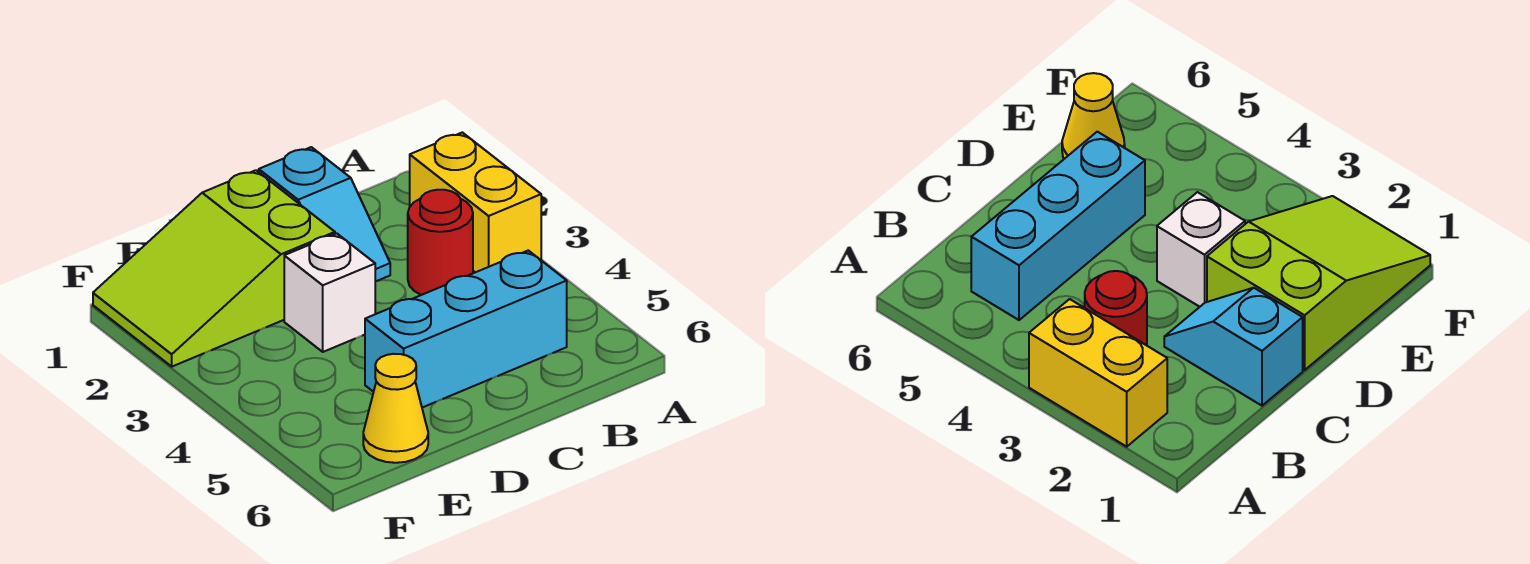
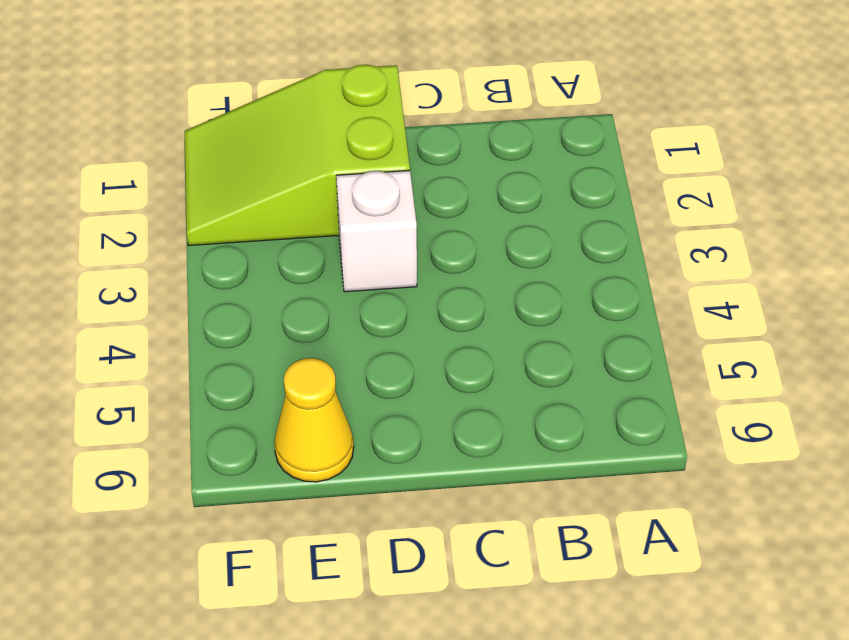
none -> yellow brick A2:A3 level 1
none -> red round brick B3 level 1

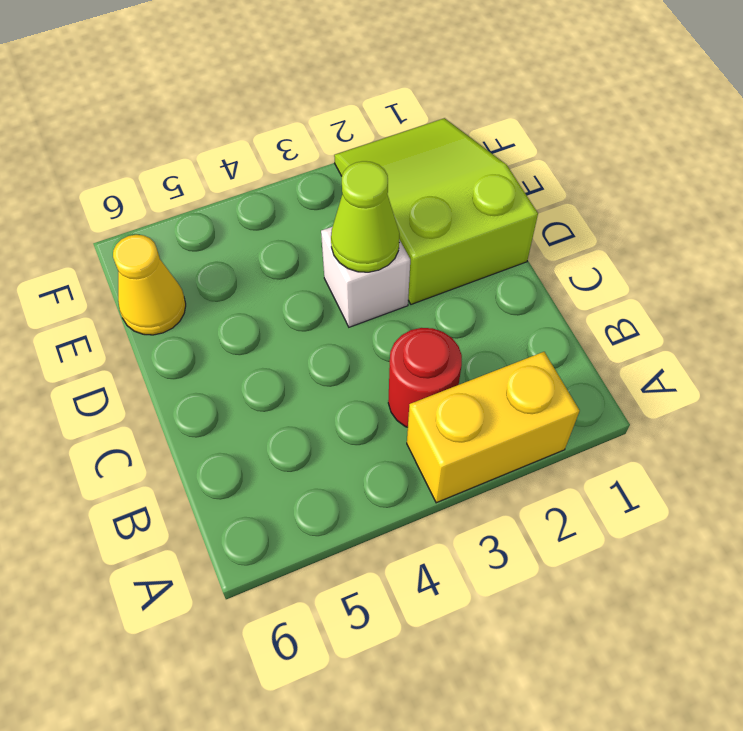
lime cone D3 level 2 -> none
none -> cyan brick B5:D5 level 1
none -> cyan slope C1:C2 level 1 top 1

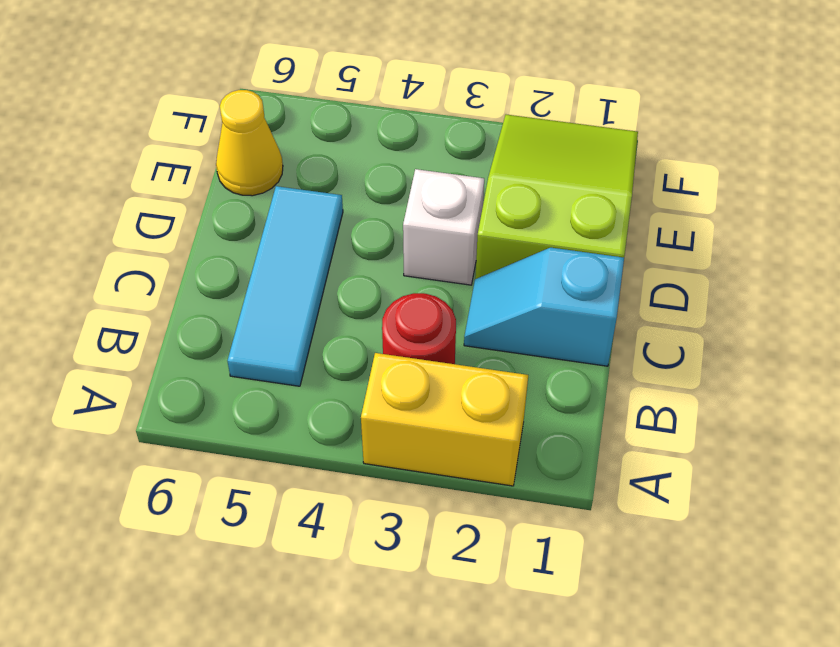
cyan tile B5:D5 level 1 -> cyan brick B5:D5 level 1

